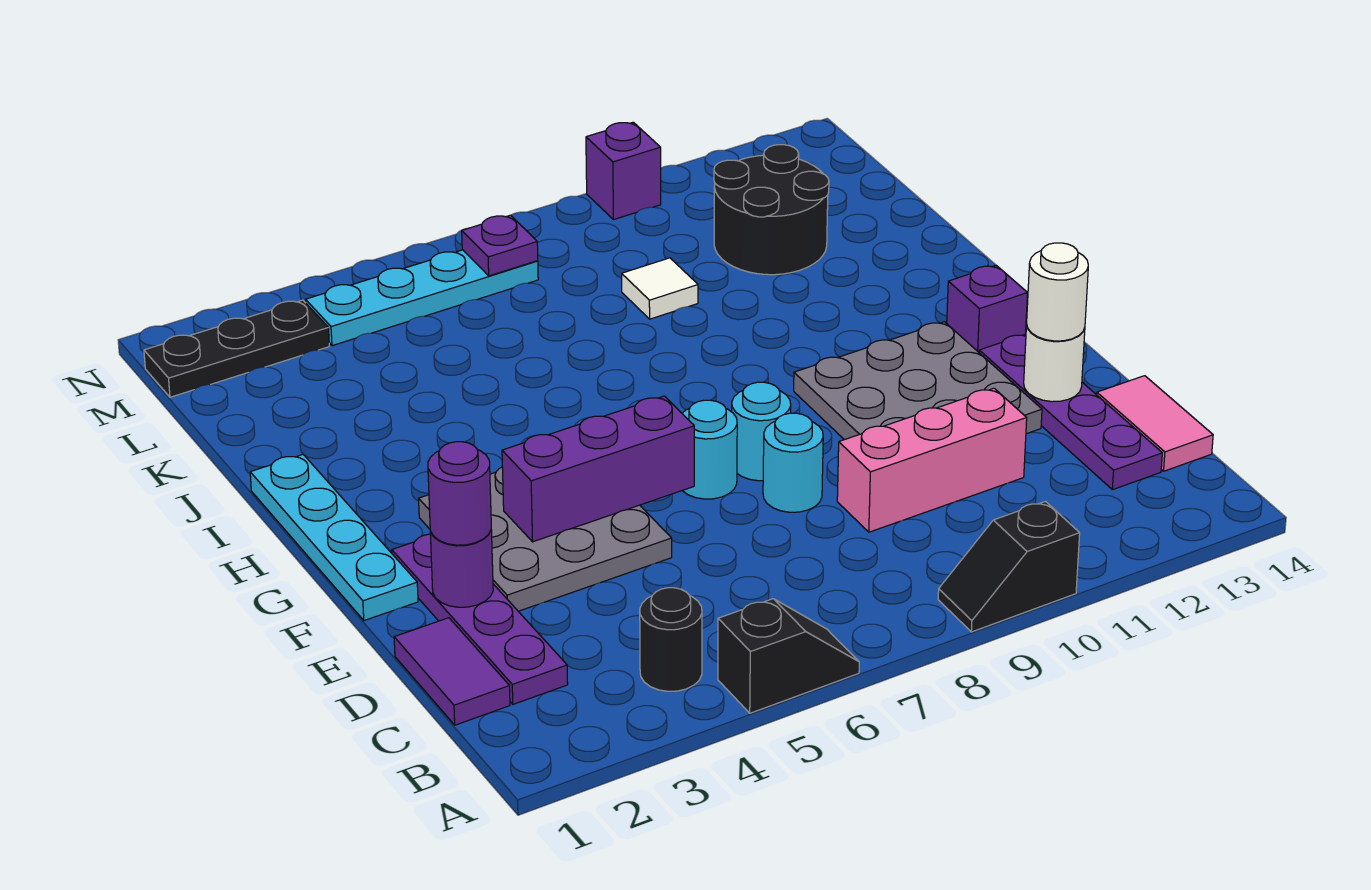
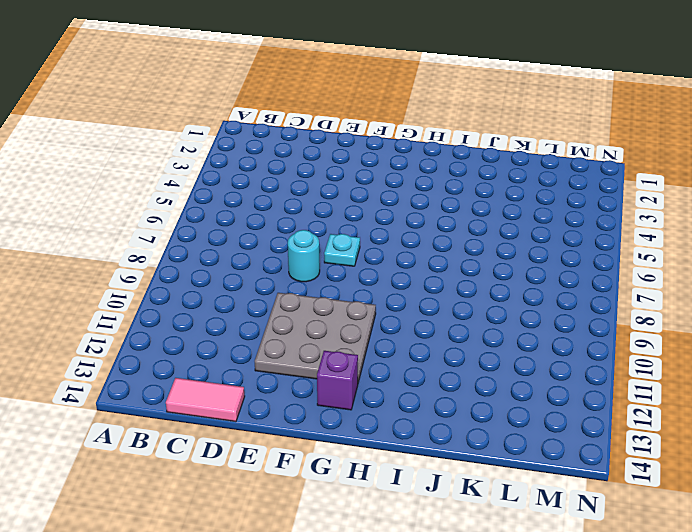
cyan plate F7 level 1 -> cyan round brick F7 level 1
none -> black slope A5:A6 level 1 top 5
none -> black slope A9:A10 level 1 top 10
none -> black round brick B4 level 1

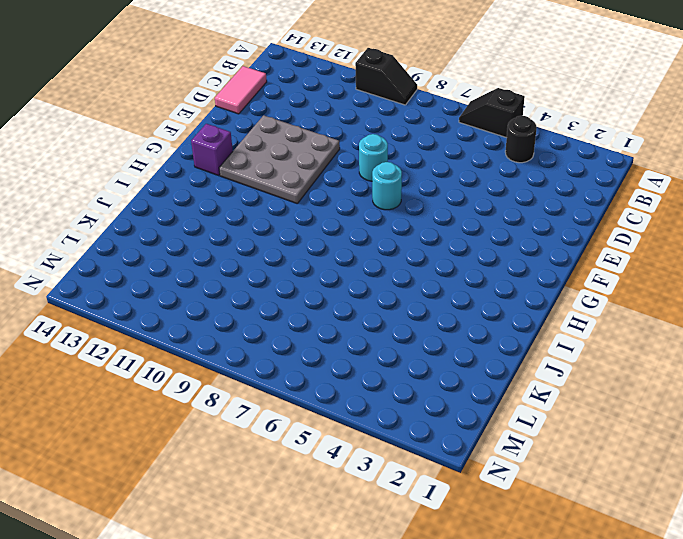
none -> purple tile C1:D1 level 1
none -> purple plate C2:F2 level 1
none -> purple plate C13:F13 level 1

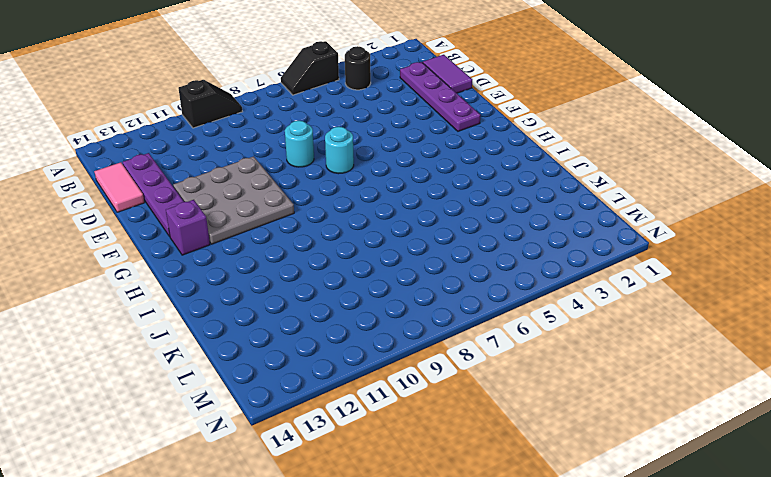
none -> pink brick D9:D11 level 1
none -> grey plate E3:G5 level 1
none -> cyan plate F1:I1 level 1

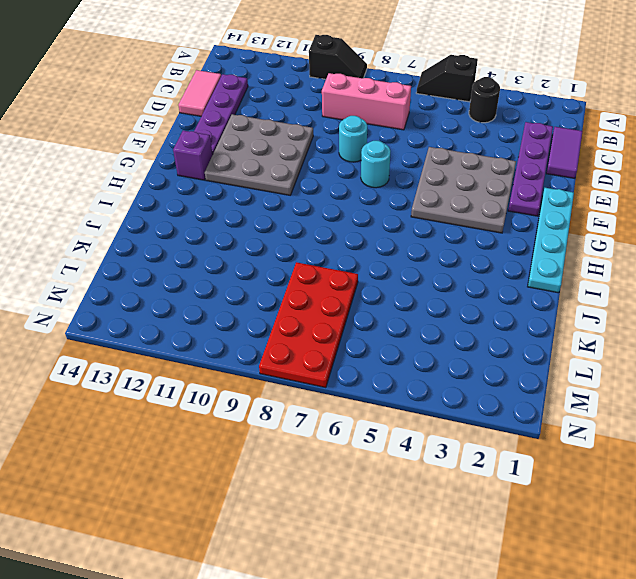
pink brick C7:C9 level 1 -> pink brick D9:D11 level 1
red plate K7:N8 level 1 -> cyan plate M4:M7 level 1
none -> cyan round brick F8 level 1
none -> white tile K9 level 1
none -> black round brick K11:L12 level 1

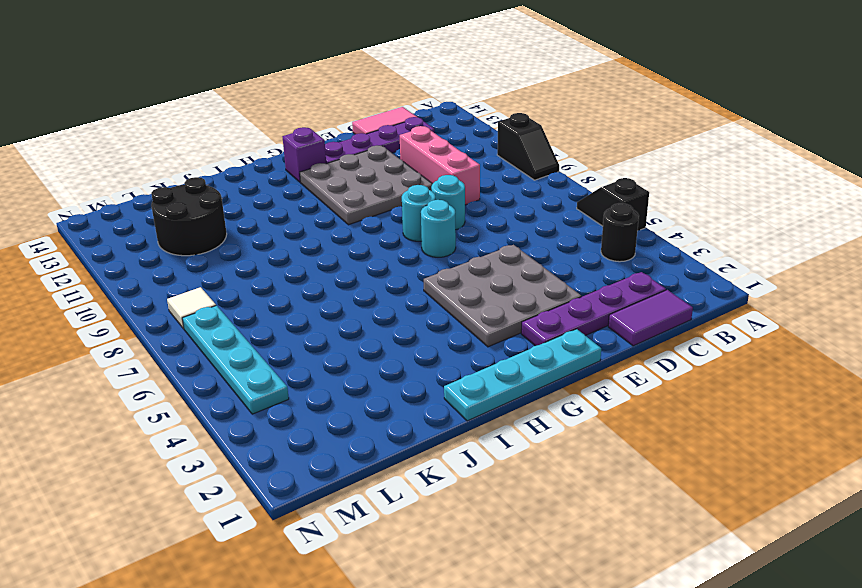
white tile M8 level 1 -> white tile K9 level 1
none -> black plate M1:M3 level 1
none -> purple brick N10 level 1
none -> purple round brick E2 level 2

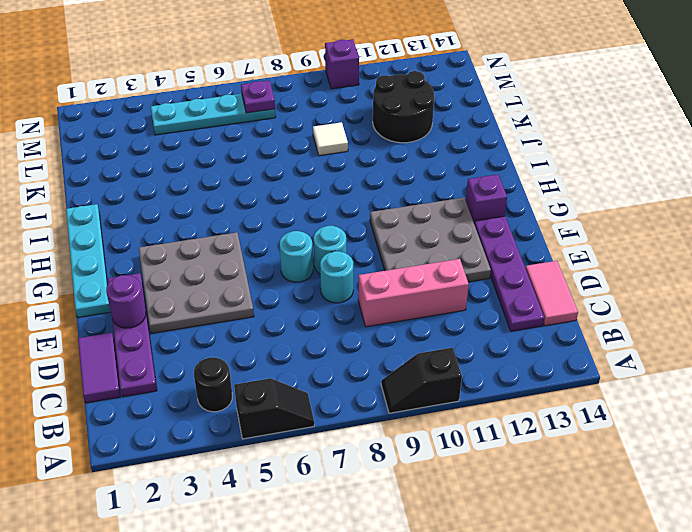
none -> black plate M1:M3 level 1
none -> white round brick E13 level 2
none -> purple brick F4:F6 level 2

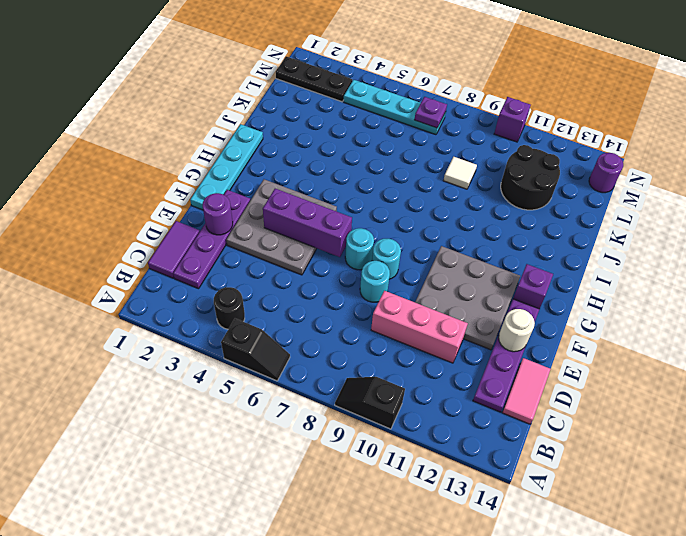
purple round brick M14 level 1 -> purple round brick E2 level 3
none -> white round brick E13 level 3

